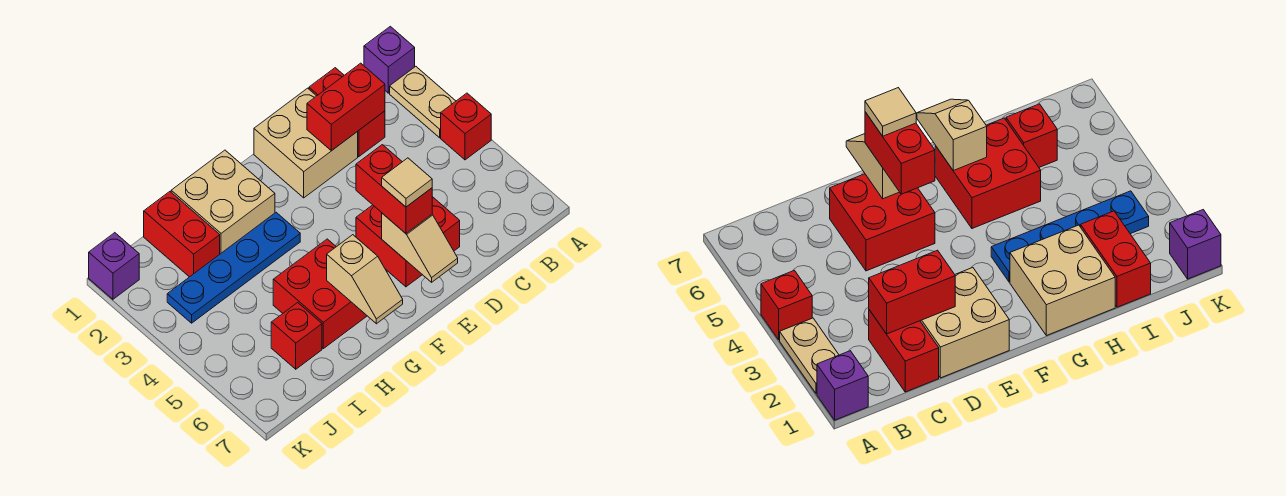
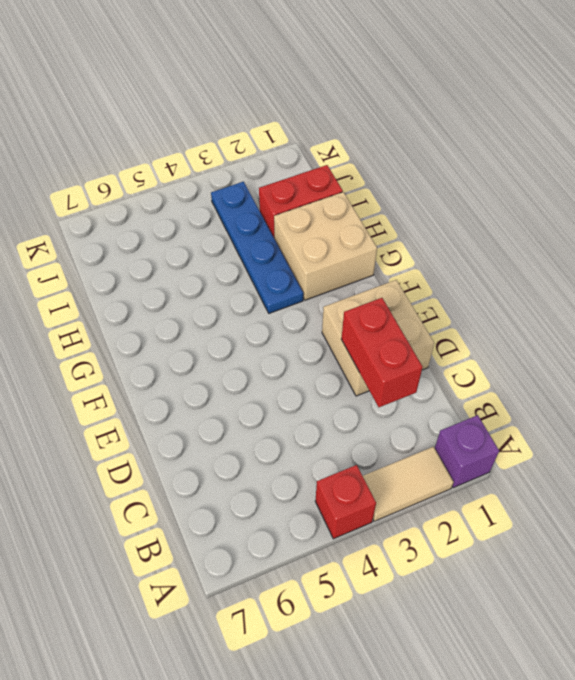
tan tile A2:A3 level 1 -> tan plate A2:A3 level 1
none -> red brick C1:C2 level 1
none -> red brick D5:E6 level 1
none -> red brick G5:H6 level 1

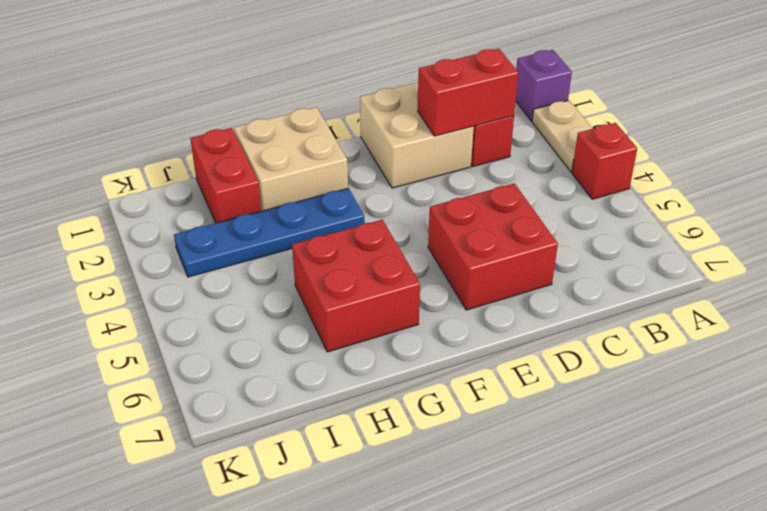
none -> red brick I6 level 1
none -> purple brick K1 level 1
none -> tan slope E6:E7 level 2 top 6

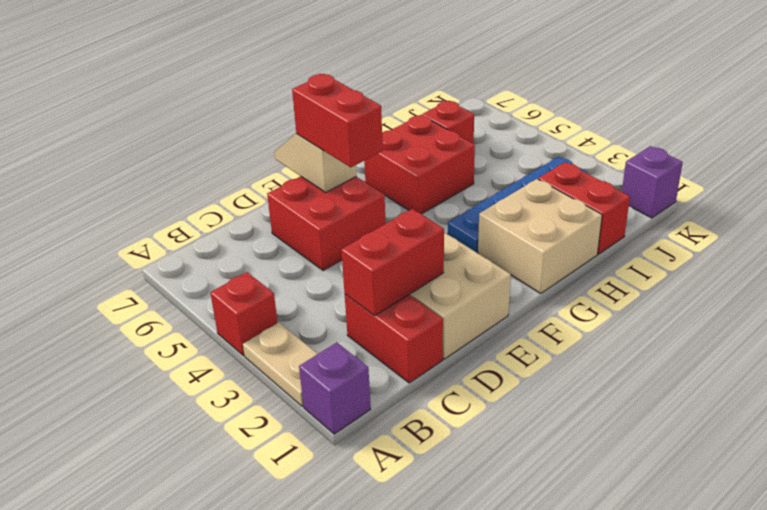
none -> tan slope G6:G7 level 2 top 6
none -> tan tile E6 level 4

